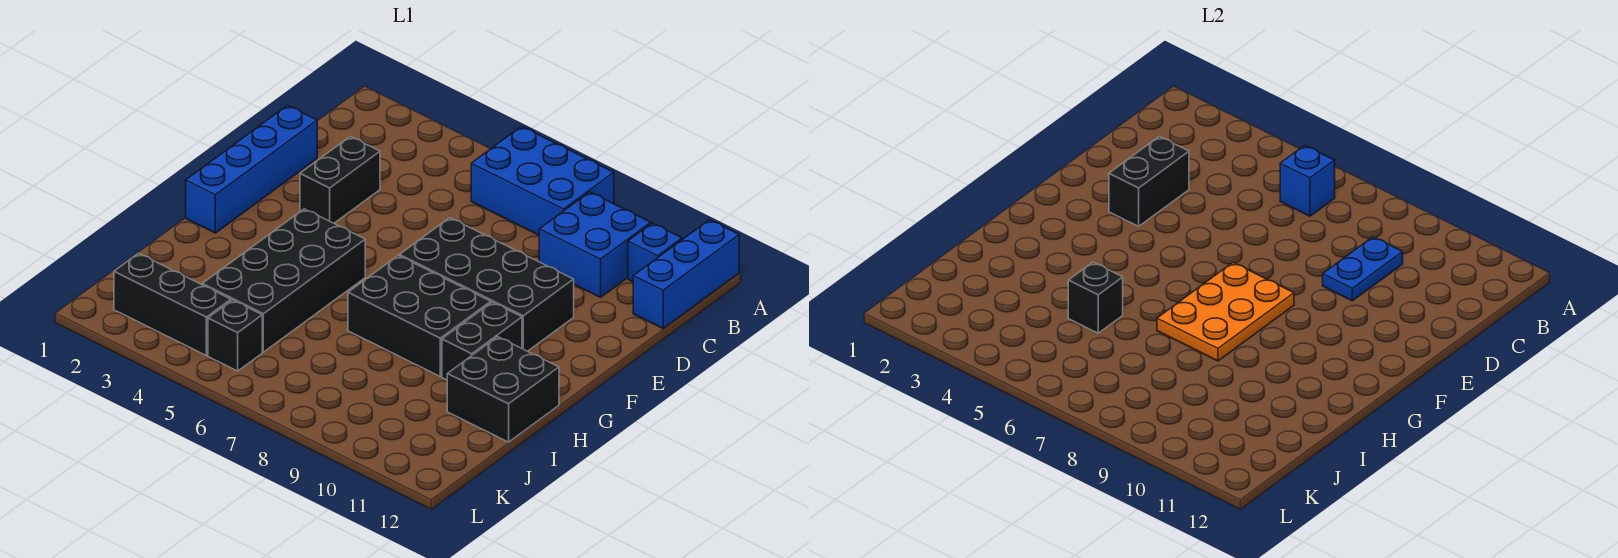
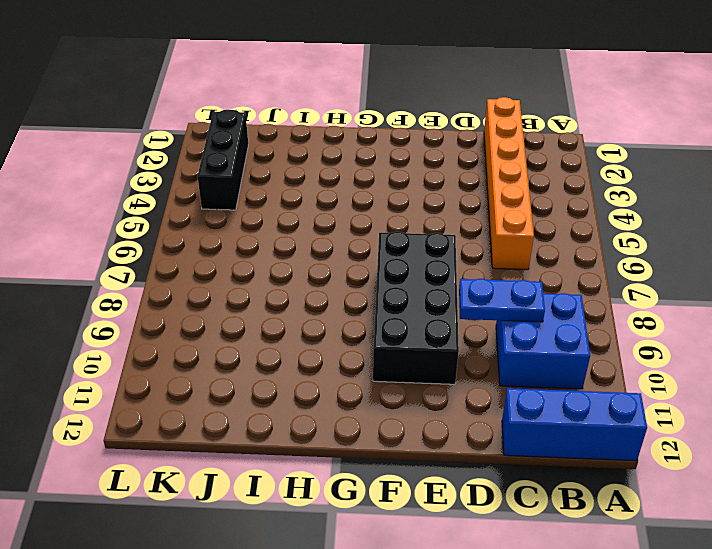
orange brick C1:C6 level 1 -> none
none -> blue brick A6:B8 level 1
none -> blue brick B11 level 1
none -> blue brick D1:G1 level 1

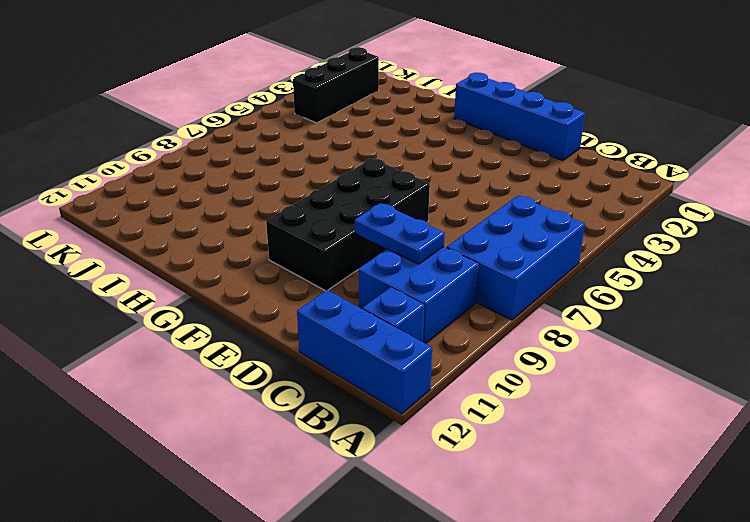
none -> black brick D3:E3 level 1
none -> black brick G4:J5 level 1
none -> black brick G7:H9 level 1

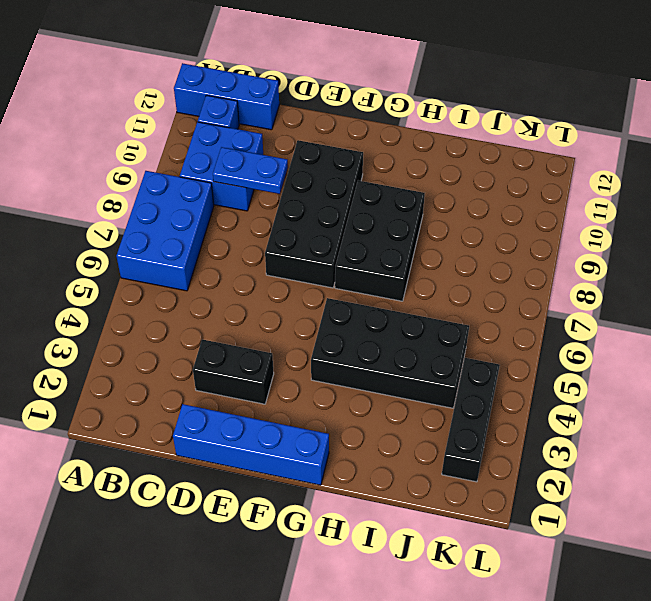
none -> black brick G10:H10 level 1
none -> black brick H11:I12 level 1
none -> black brick K5 level 1

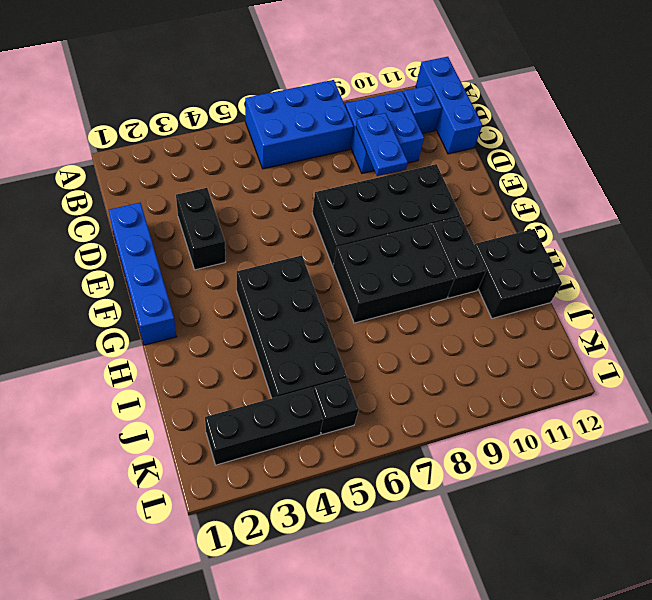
none -> blue brick B6 level 2
none -> black brick D3:E3 level 2
none -> orange plate F7:H8 level 2

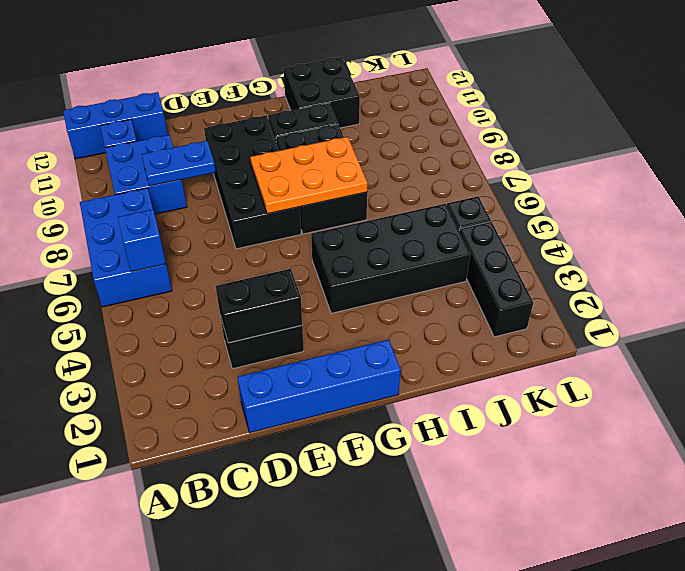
none -> black brick I5 level 2

